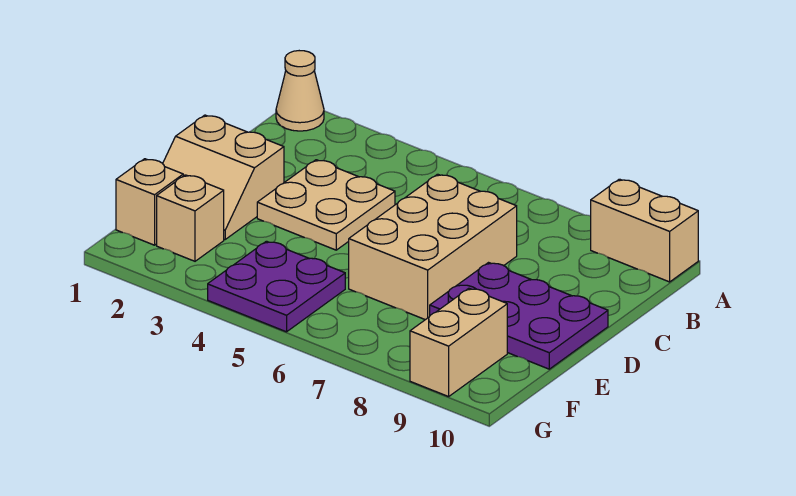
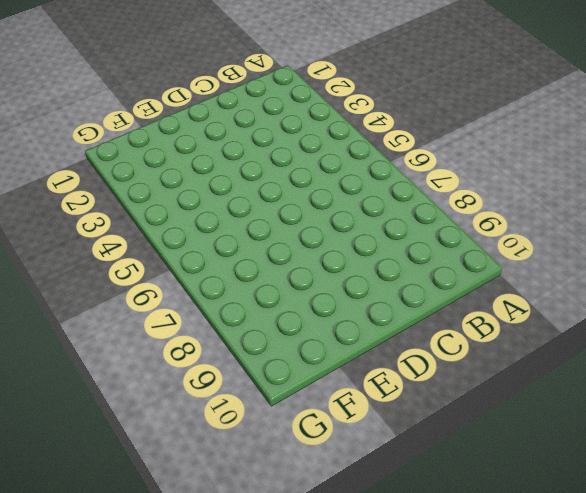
none -> tan cone A1 level 1
none -> tan brick A9:A10 level 1

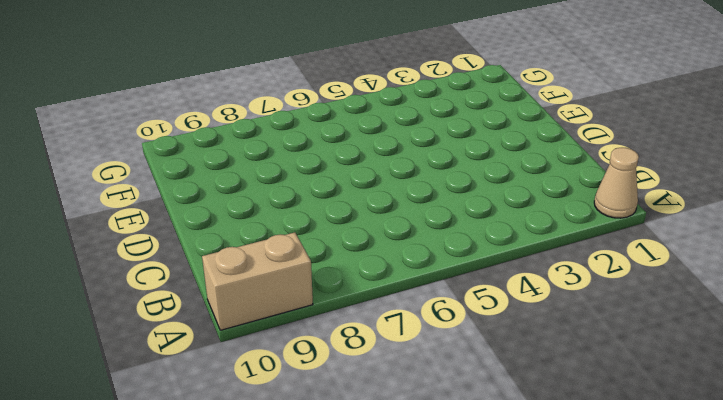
none -> tan plate C3:D4 level 1
none -> tan brick C6:E7 level 1

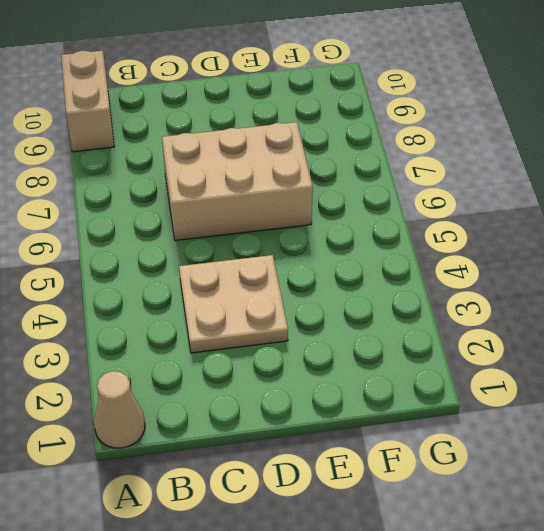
none -> tan slope D1:E2 level 1 top D
none -> purple plate D8:E10 level 1

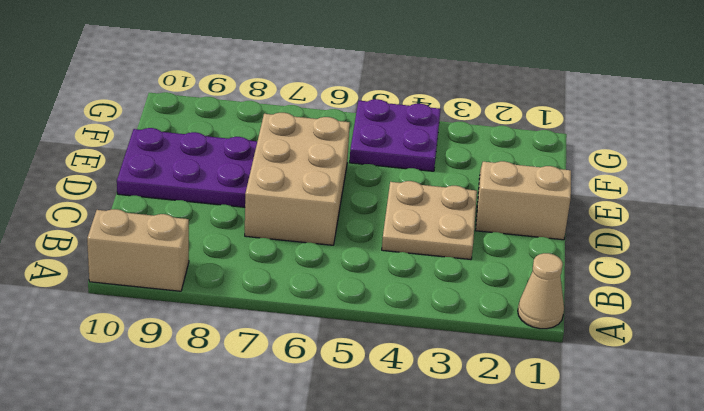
none -> tan brick F1 level 1
none -> tan brick F2 level 1

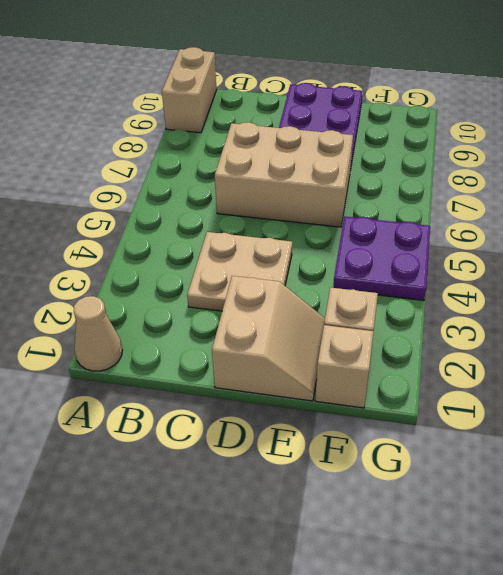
none -> tan brick F9:G9 level 1

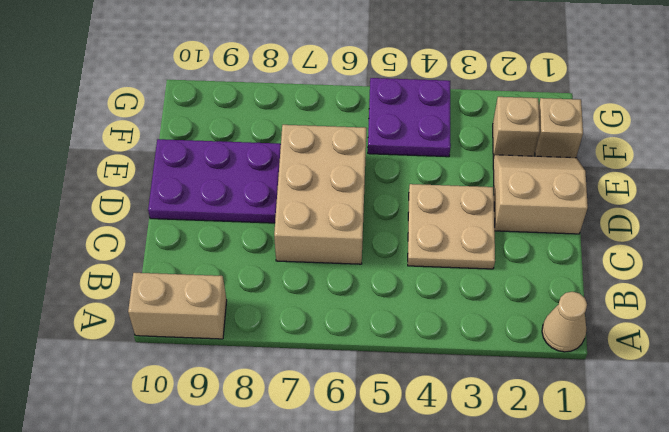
none -> tan brick F9:G9 level 1

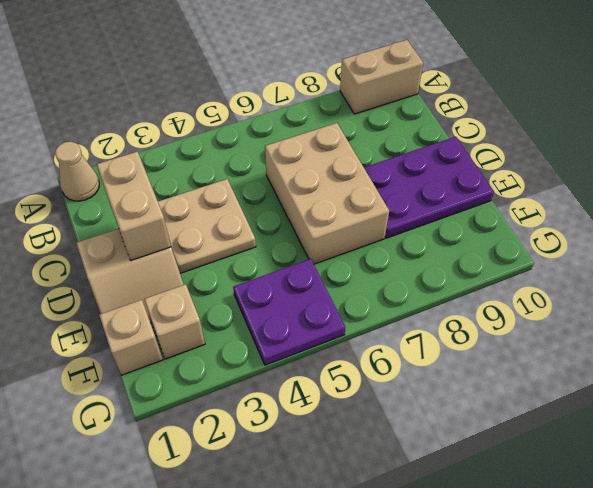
tan brick C2:D2 level 2 -> tan brick F9:G9 level 1

